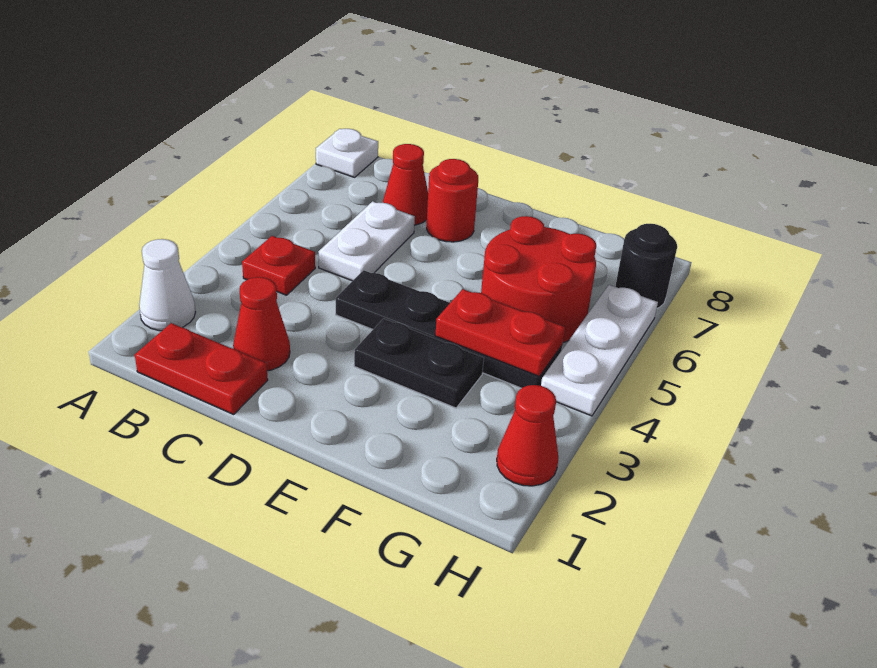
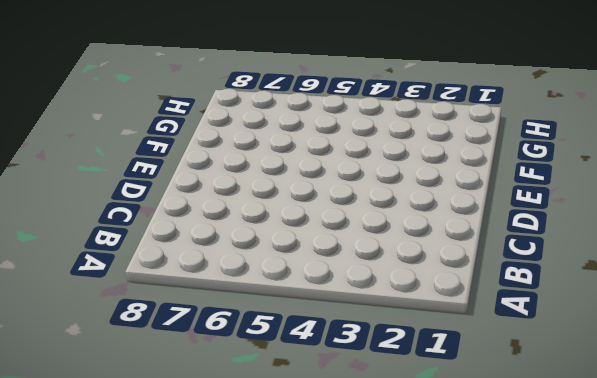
none -> white cone A2 level 1
none -> white plate A8 level 1
none -> red plate B1:C1 level 1

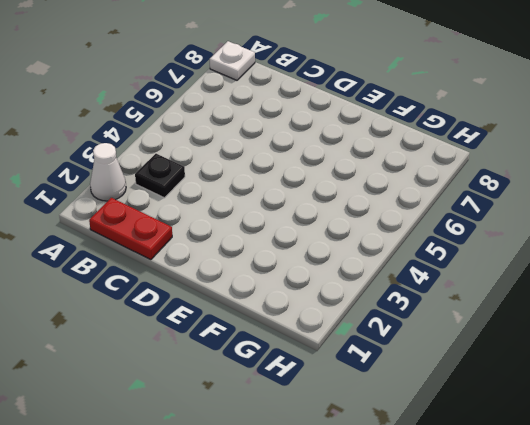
black plate B3 level 1 -> none
none -> red plate B4 level 1
none -> red cone C2 level 1
none -> white plate C5:C6 level 1

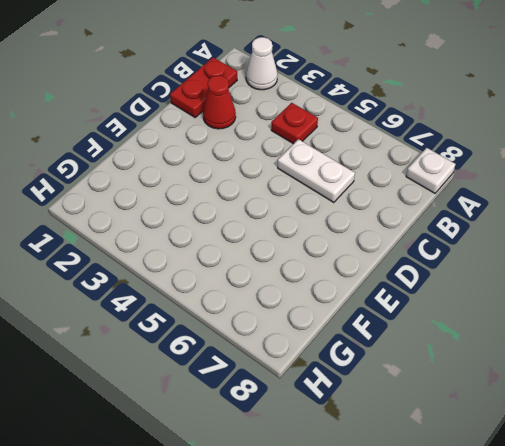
none -> red cone C7 level 1
none -> black plate D4:G4 level 1
none -> red round brick D7 level 1

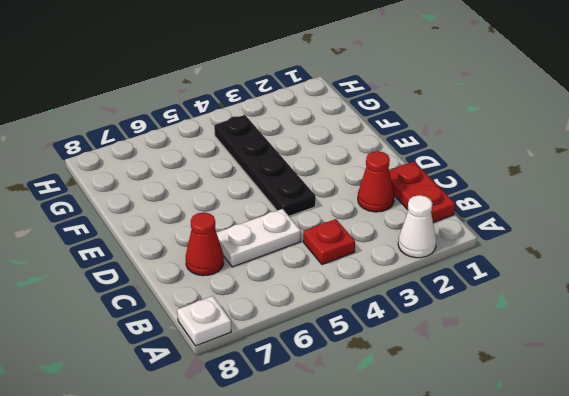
none -> red round brick D7 level 1
none -> black plate E3:F3 level 1
none -> red round brick F5:G6 level 1

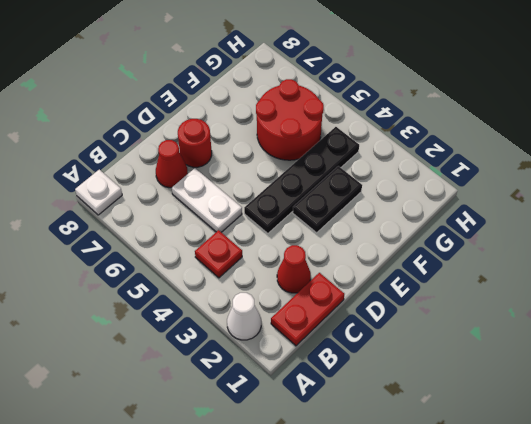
none -> red cone H2 level 1
none -> white plate H4:H6 level 1
none -> black round brick H7 level 1

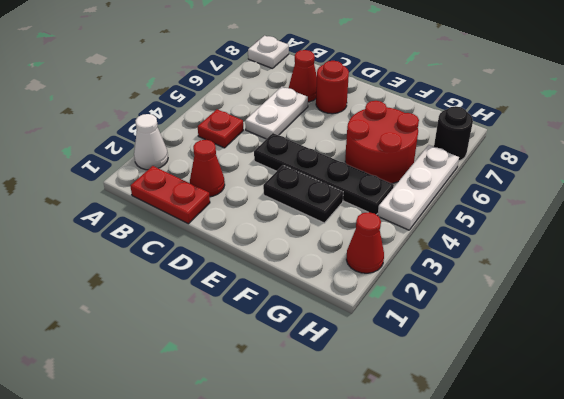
none -> red plate F4:G4 level 2

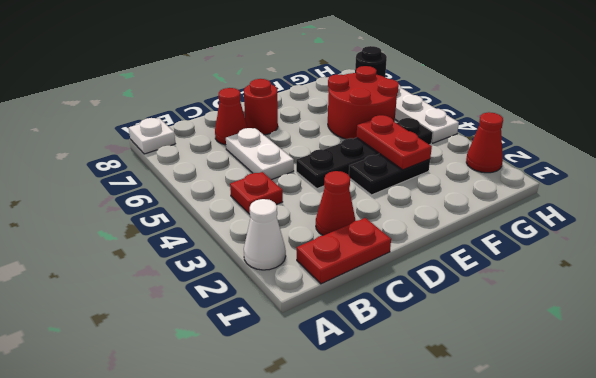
red plate F3:F4 level 2 -> red plate F4:G4 level 2

